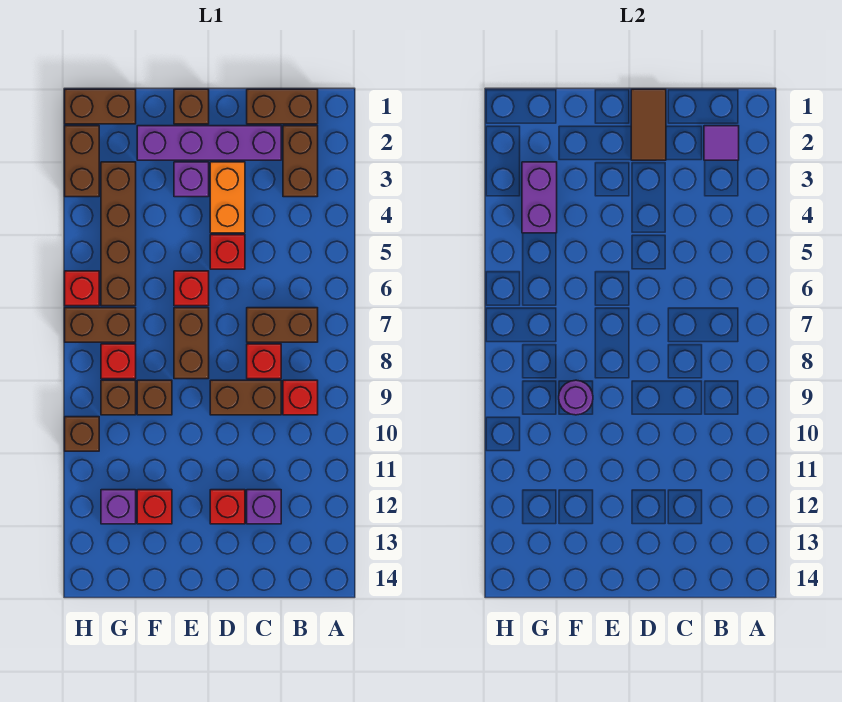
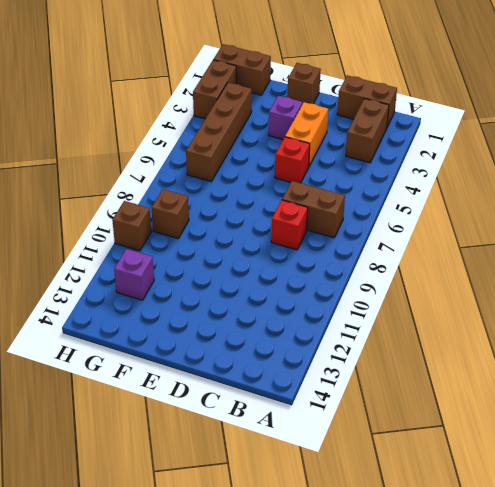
none -> red brick B9 level 1
none -> purple brick C2:F2 level 1
none -> brown brick C9:D9 level 1
none -> purple brick C12 level 1

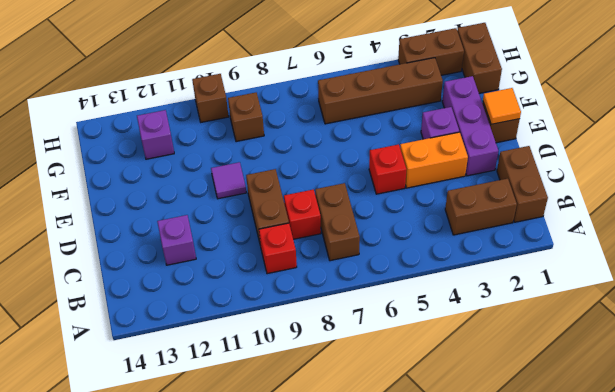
purple brick D2:F2 level 1 -> purple brick C2:F2 level 1
orange tile E1 level 2 -> none
purple tile E10 level 1 -> purple tile B2 level 2
none -> red brick D12 level 1
none -> red brick E6 level 1
none -> brown brick E7:E8 level 1
none -> brown brick F9 level 1

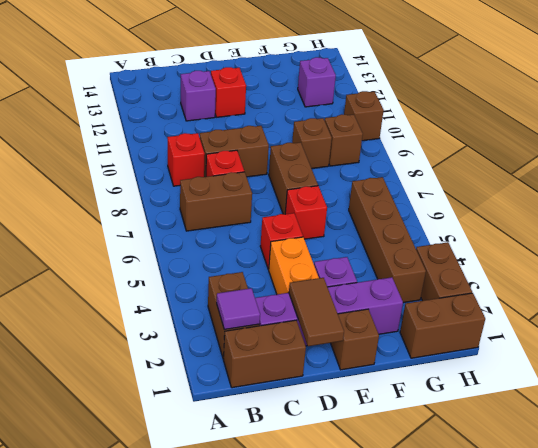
none -> red brick F12 level 1
none -> brown brick G7:H7 level 1
none -> red brick G8 level 1
none -> red brick H6 level 1

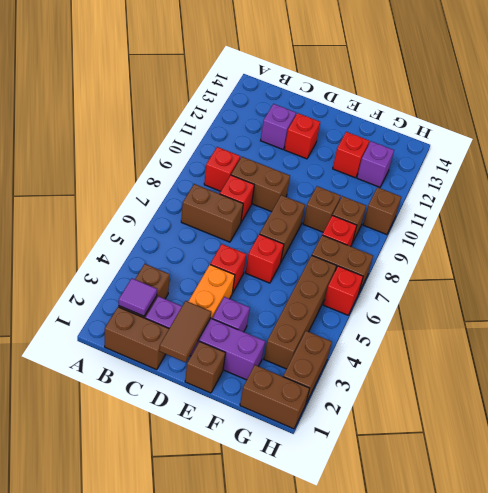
none -> purple round brick F9 level 2
none -> purple brick G3:G4 level 2

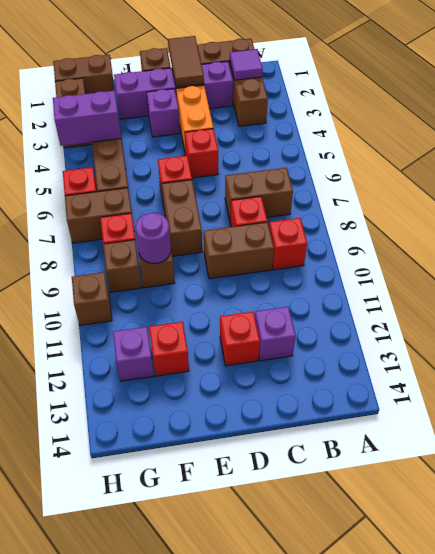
purple brick G4:H4 level 2 -> purple brick G3:G4 level 2

